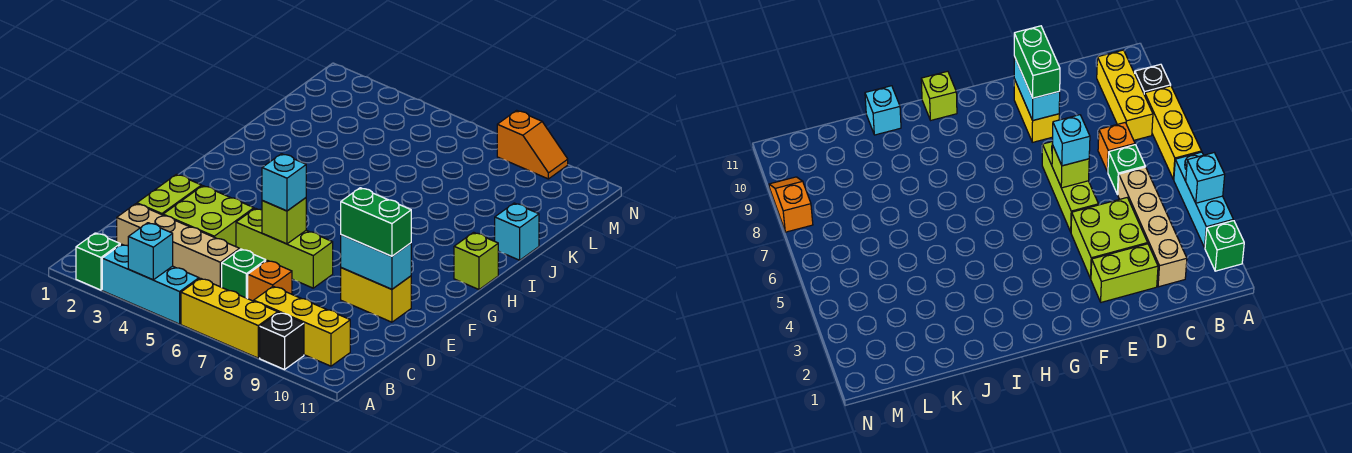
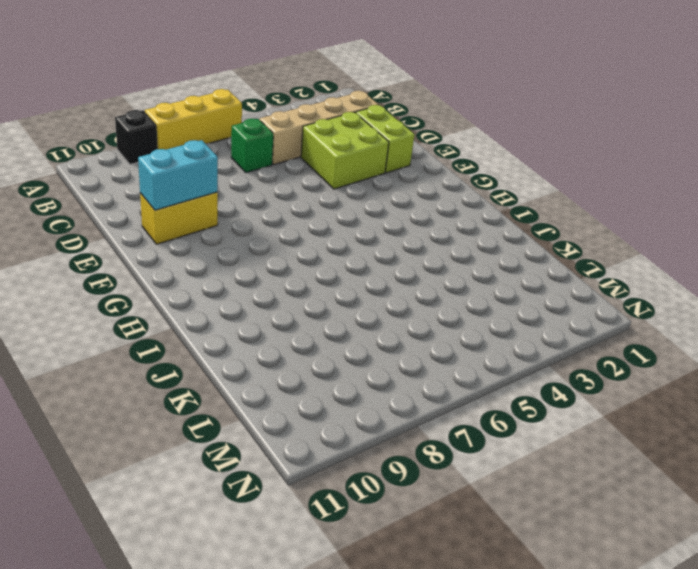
none -> green brick A2 level 1
none -> cyan brick A3:A5 level 1
none -> yellow brick B8:B10 level 1

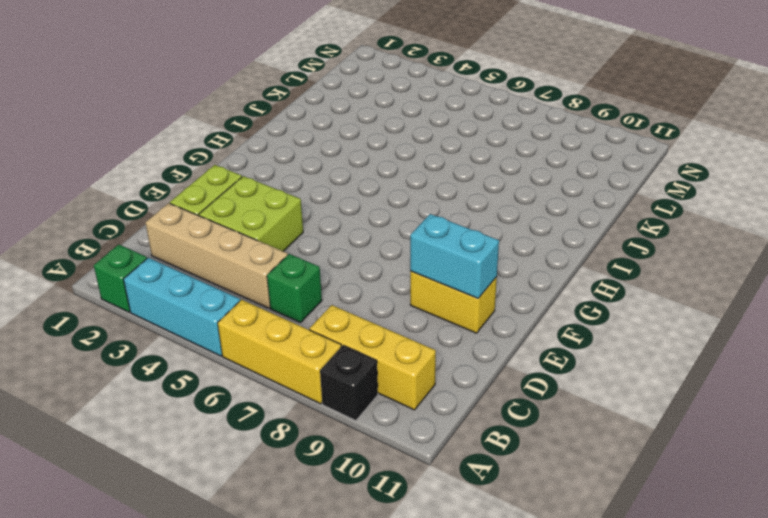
none -> orange brick C7 level 1
none -> lime brick E5:E7 level 1
none -> lime brick H11 level 1

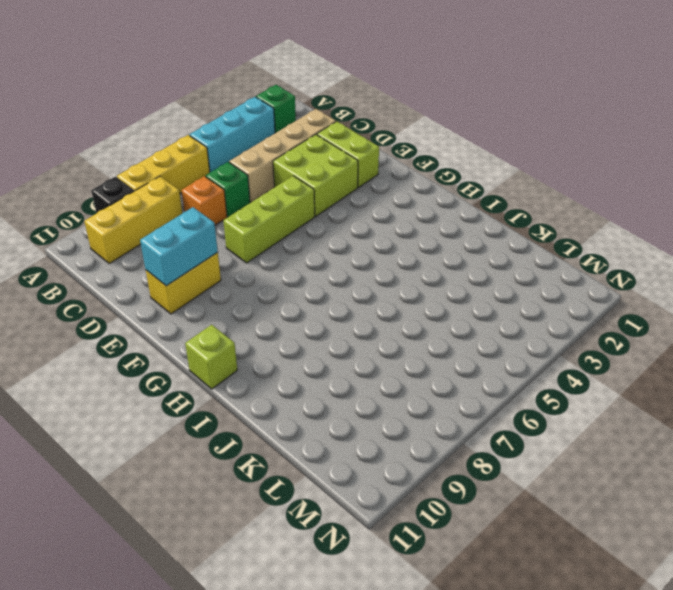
none -> cyan brick J11 level 1
none -> orange slope N8:N9 level 1 top 8
none -> cyan brick A4 level 2

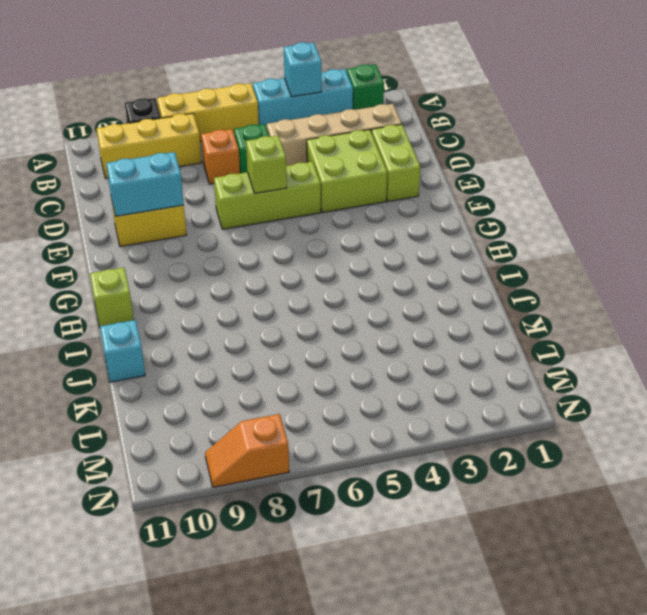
none -> cyan brick E6 level 3
none -> green brick E9:E10 level 3

